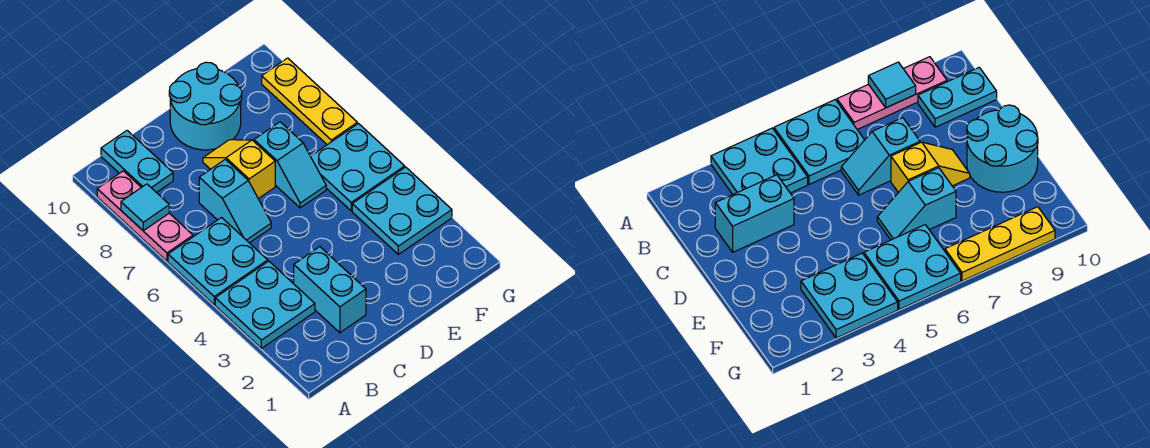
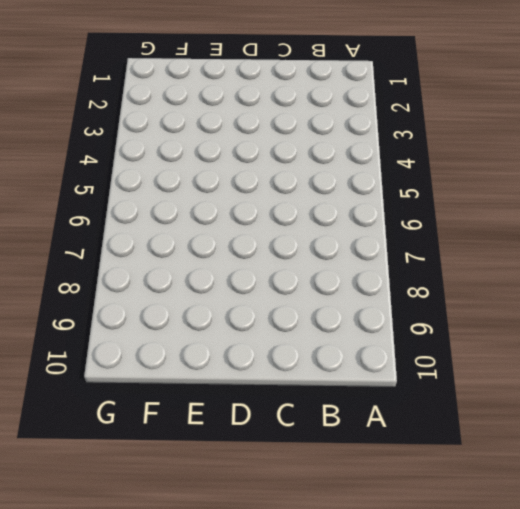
none -> cyan plate A3:B4 level 1
none -> cyan plate A5:B6 level 1
none -> pink plate A7:A9 level 1

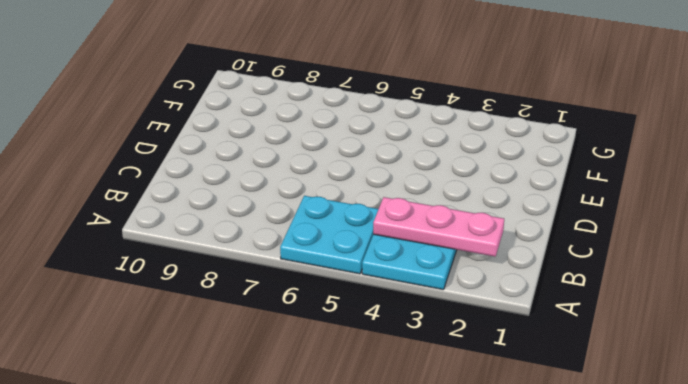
pink plate B2:B4 level 2 -> pink plate A7:A9 level 1
none -> cyan plate B9:B10 level 1
none -> cyan brick C2:C3 level 1
none -> cyan slope C6:C7 level 1 top 7

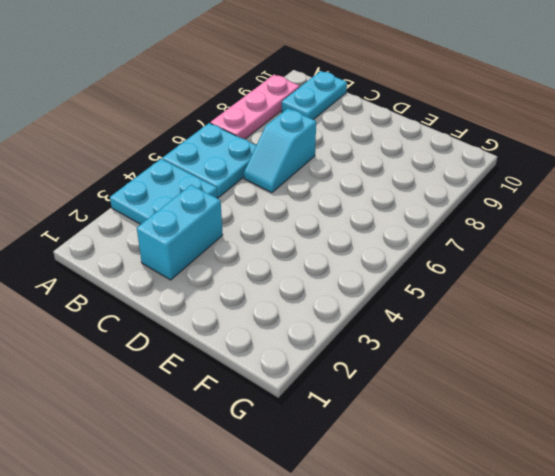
none -> yellow slope D7:D8 level 1 top 7
none -> cyan round brick D9:E10 level 1
none -> cyan slope E6:E7 level 1 top 7

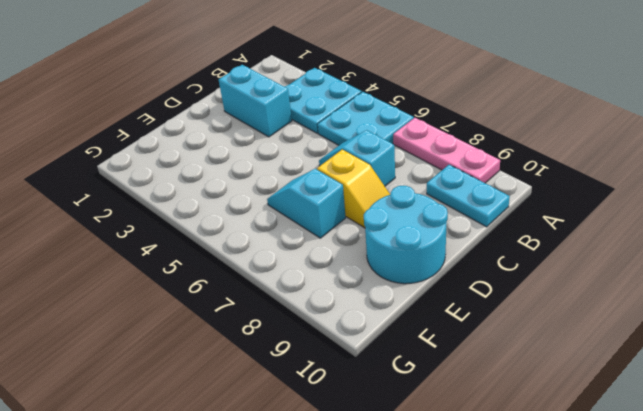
none -> cyan plate F3:G4 level 1
none -> cyan plate F5:G6 level 1
none -> yellow plate G7:G9 level 1

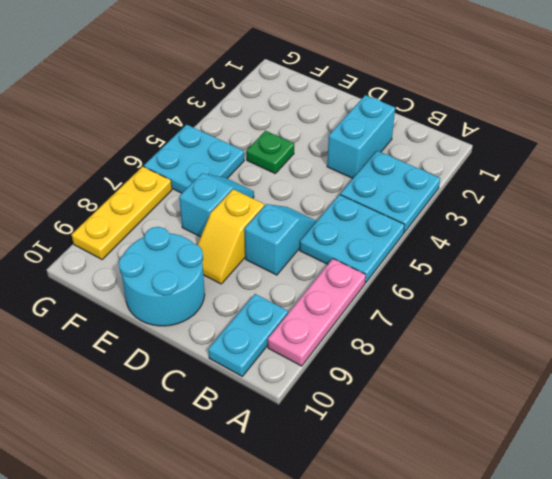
green plate E4 level 1 -> none
none -> cyan plate F3:G4 level 1
none -> cyan tile A8 level 2

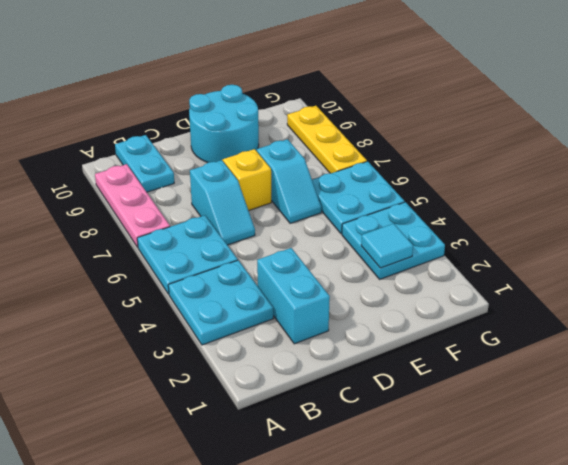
cyan tile F3 level 2 -> cyan tile A8 level 2

